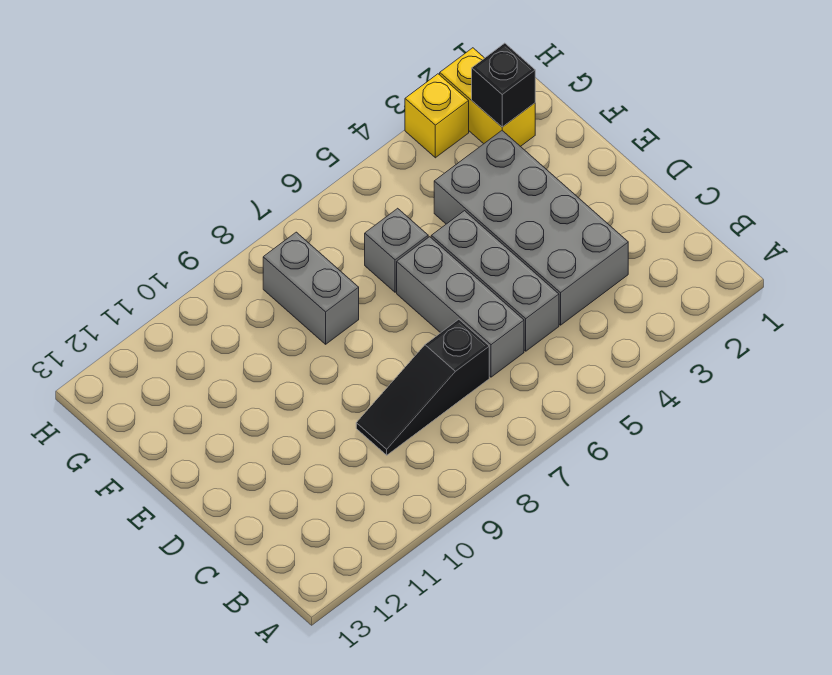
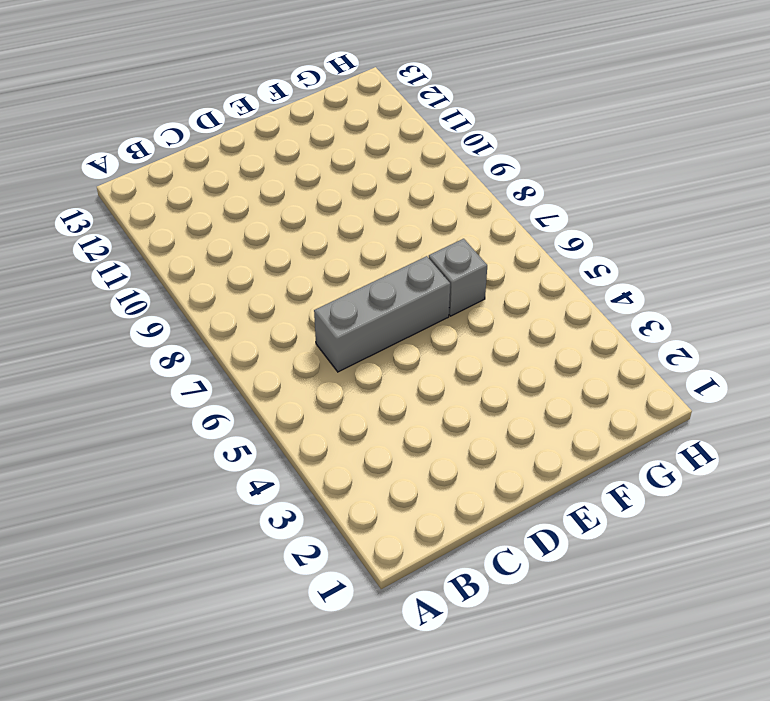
none -> grey brick C3:F4 level 1
none -> grey brick C5:E5 level 1

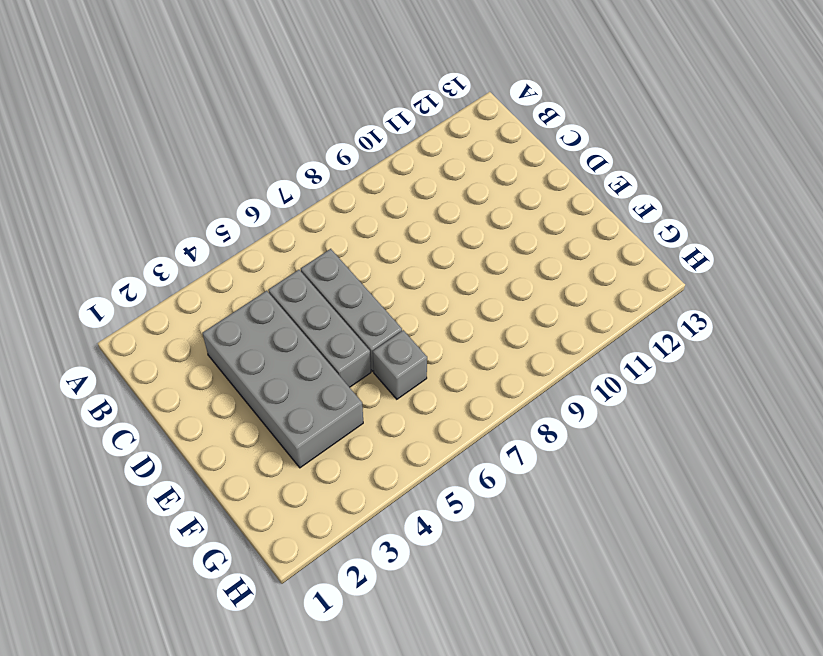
none -> black slope C7:C9 level 1 top 7
none -> grey brick F8:G8 level 1

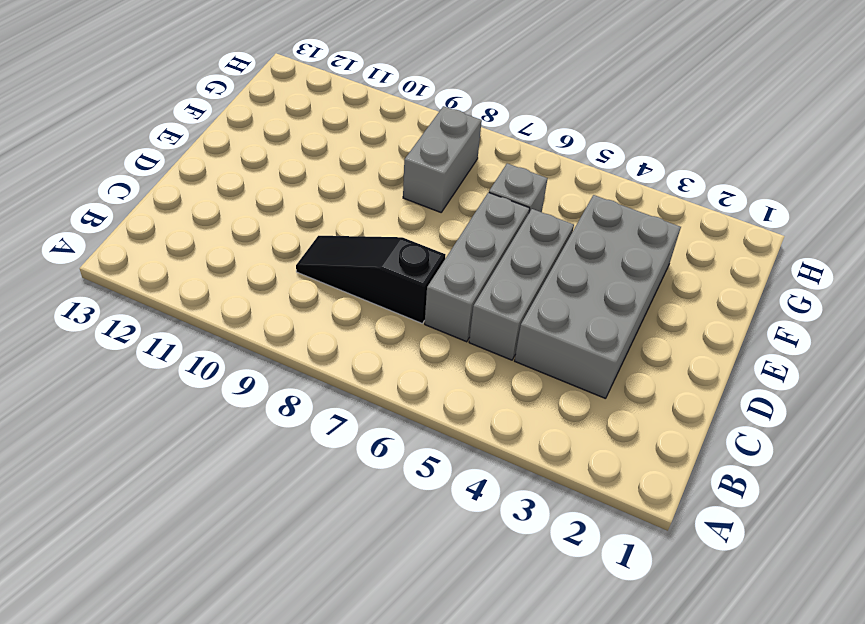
none -> yellow brick G2:H2 level 1
none -> yellow brick H3 level 1

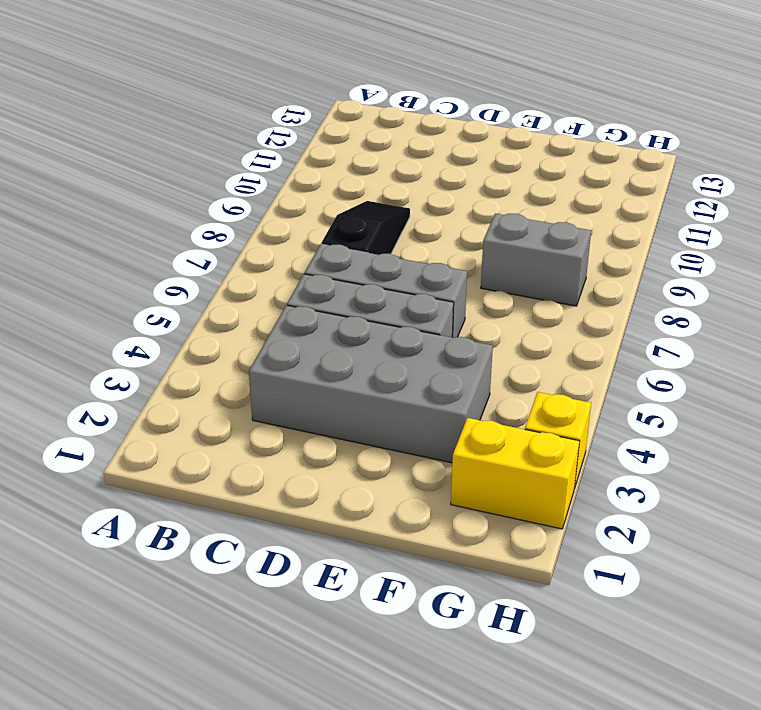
none -> grey brick F6 level 1
none -> black brick G2 level 2

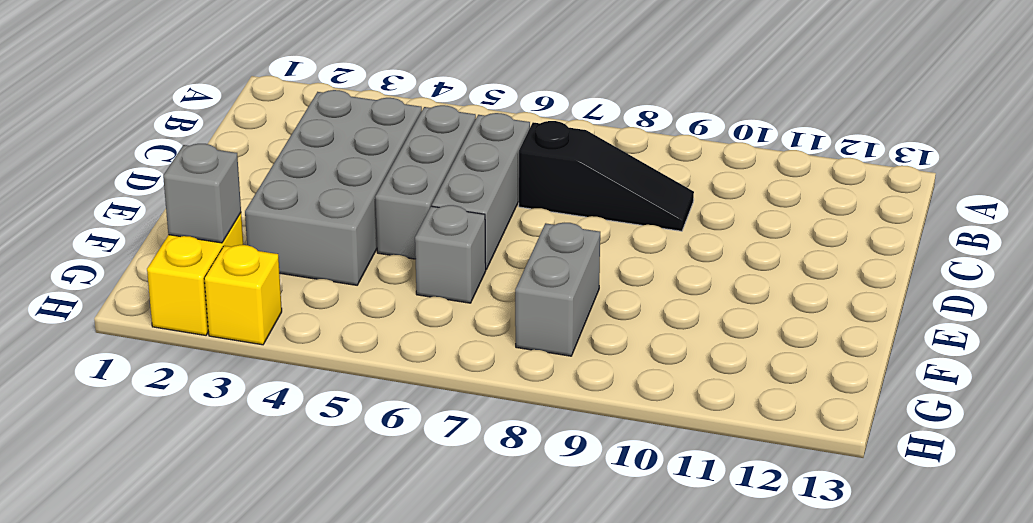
grey brick G2 level 2 -> black brick G2 level 2

